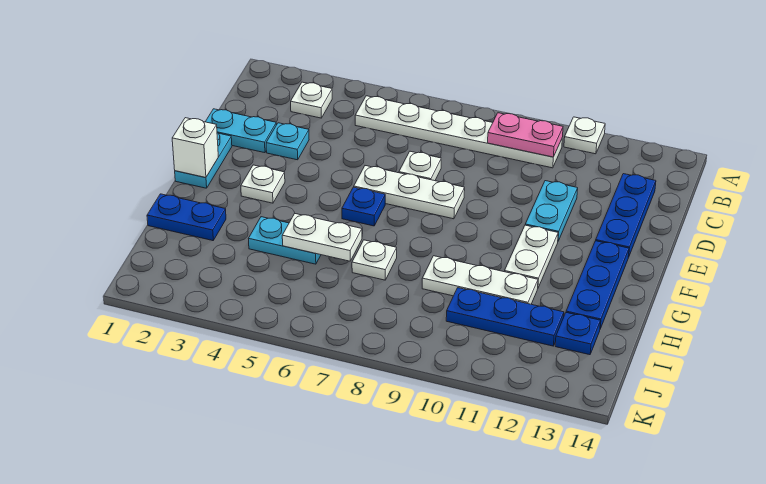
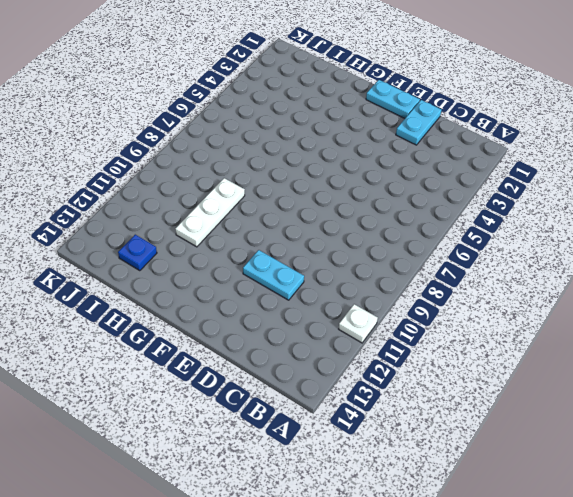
none -> white plate B3 level 1
none -> white plate B5:B10 level 1
none -> blue plate C13:E13 level 1

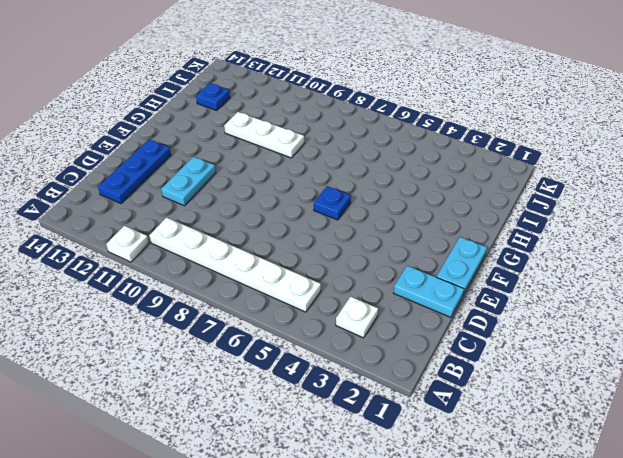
none -> cyan plate D3 level 1
none -> white plate D7 level 1
none -> white plate E6:E8 level 1

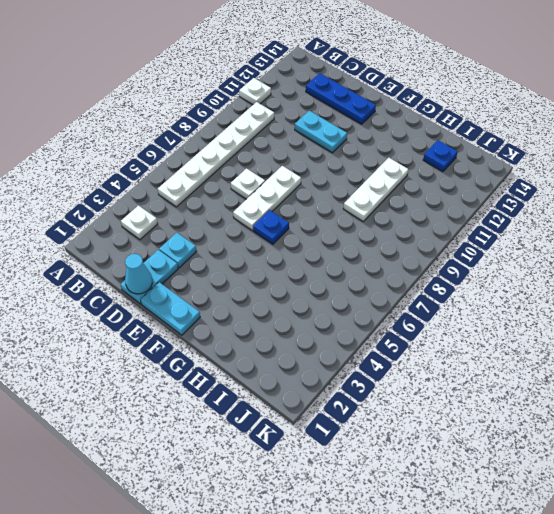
cyan cone D1 level 2 -> none
none -> white plate F3 level 1
none -> white plate F11:G11 level 1
none -> blue plate F13:H13 level 1

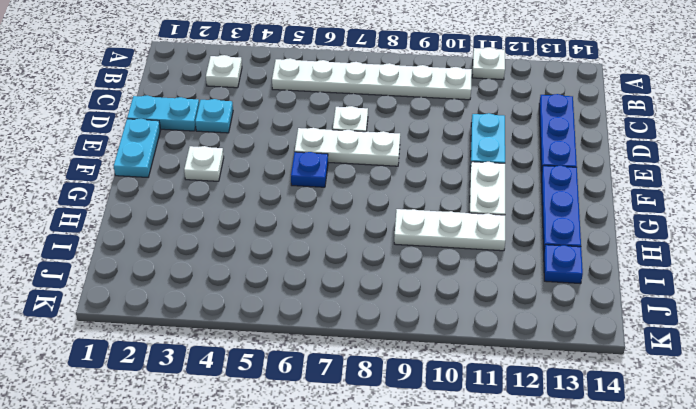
none -> blue plate H1:H2 level 1
none -> cyan plate H4:H5 level 1
none -> white plate H7 level 1

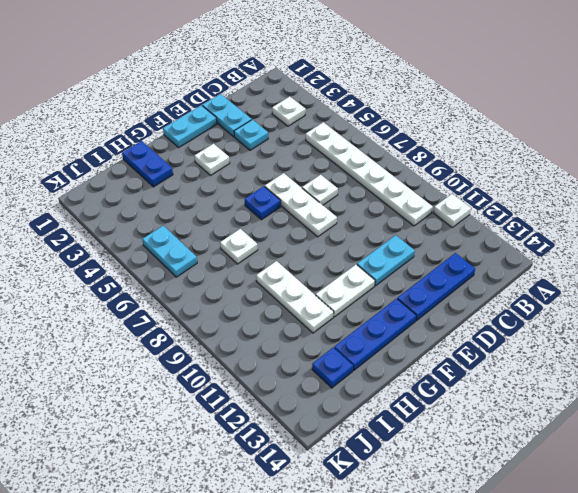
cyan plate J5:J6 level 1 -> cyan plate H4:H5 level 1
none -> blue plate I10:I12 level 1
none -> pink plate B9:B10 level 2
none -> white brick F1 level 2

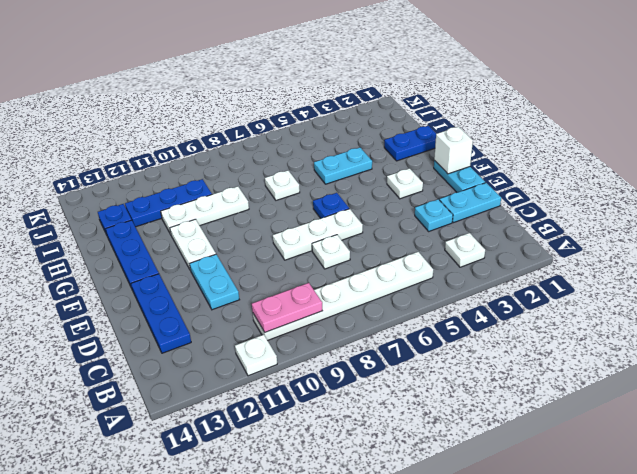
none -> white plate H5:H6 level 2

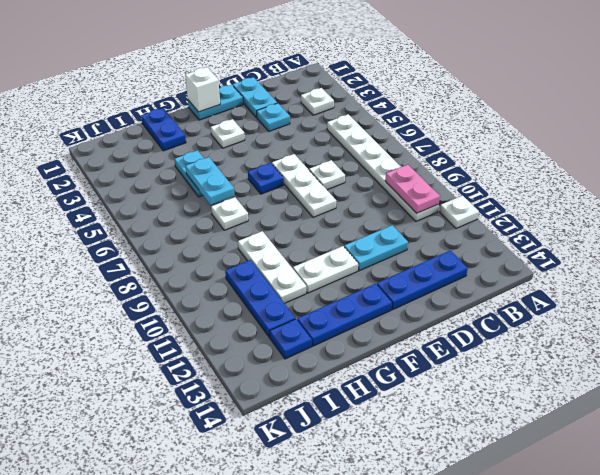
cyan plate H5:H6 level 2 -> white plate H5:H6 level 2

